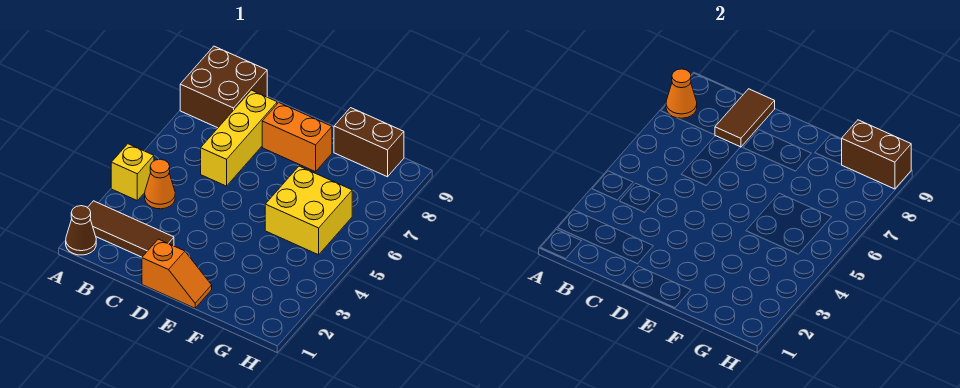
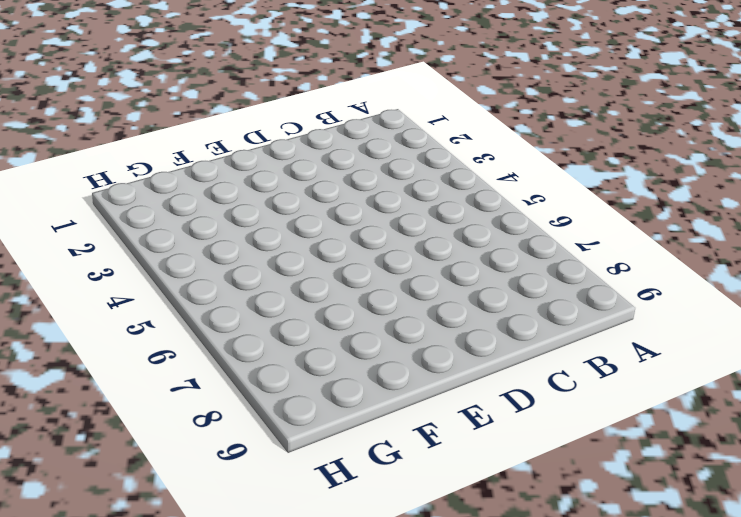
none -> brown cone A1 level 1
none -> brown tile A2:C2 level 1
none -> yellow brick A4 level 1

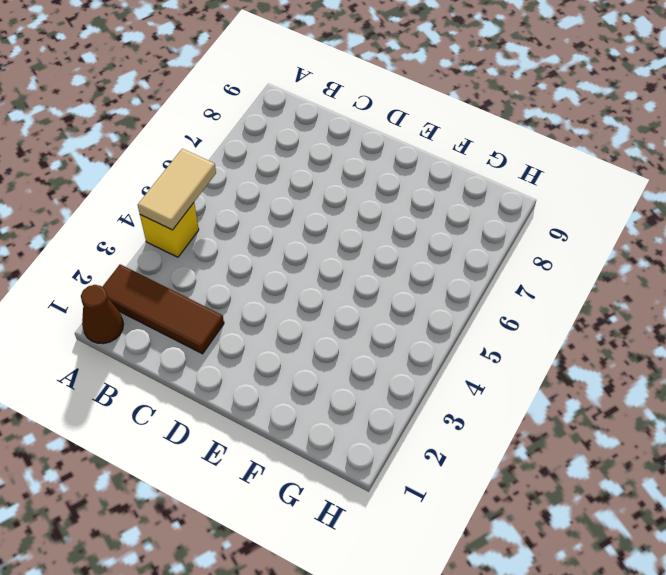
tan tile A4:A5 level 2 -> none
none -> brown brick A8:B9 level 1
none -> orange cone B4 level 1
none -> yellow brick C6:C8 level 1

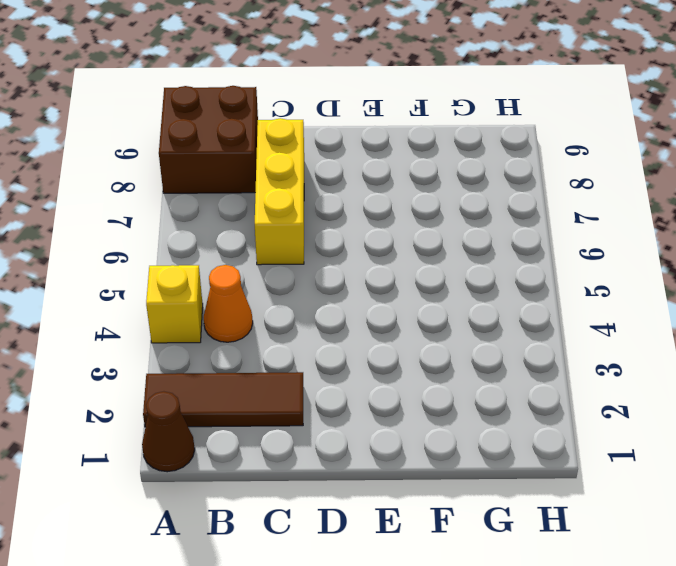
none -> orange slope D1:E1 level 1 top D
none -> orange brick D8:E8 level 1
none -> yellow brick F5:G6 level 1

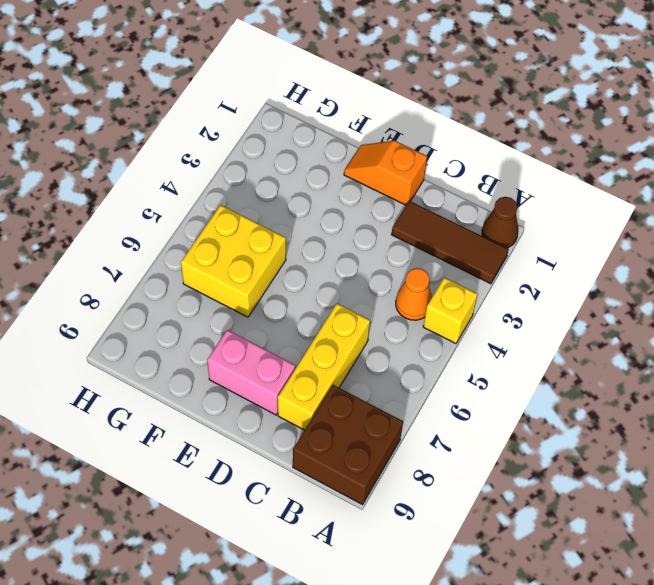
pink brick D8:E8 level 1 -> orange brick D8:E8 level 1
none -> brown brick F9:G9 level 1
none -> orange cone A8 level 2
none -> brown tile C8:C9 level 2

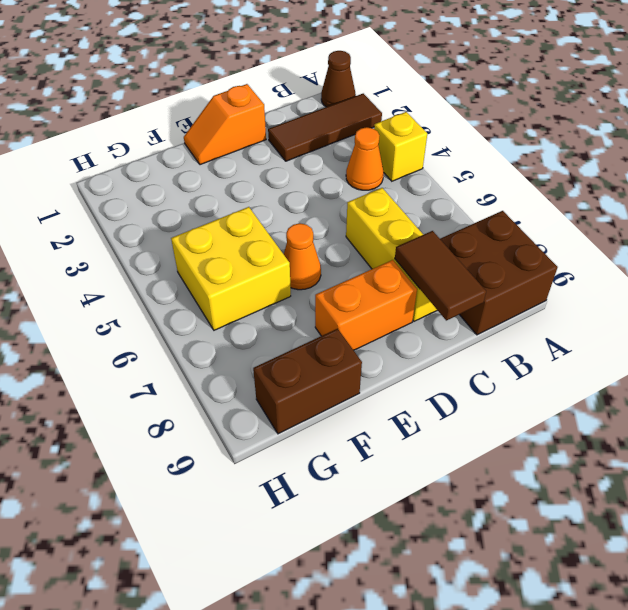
orange cone E6 level 1 -> orange cone A8 level 2
none -> brown brick G9:H9 level 2

